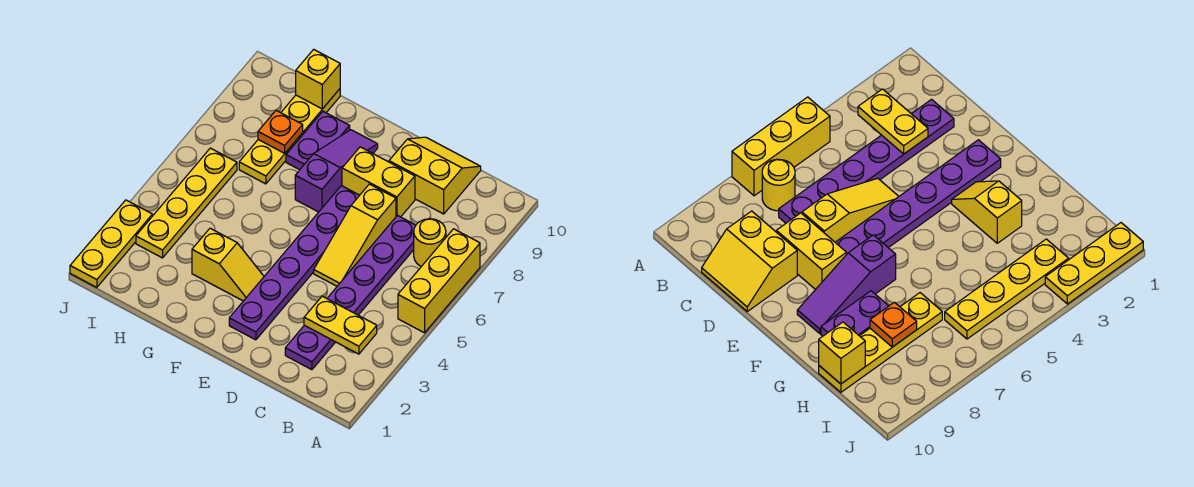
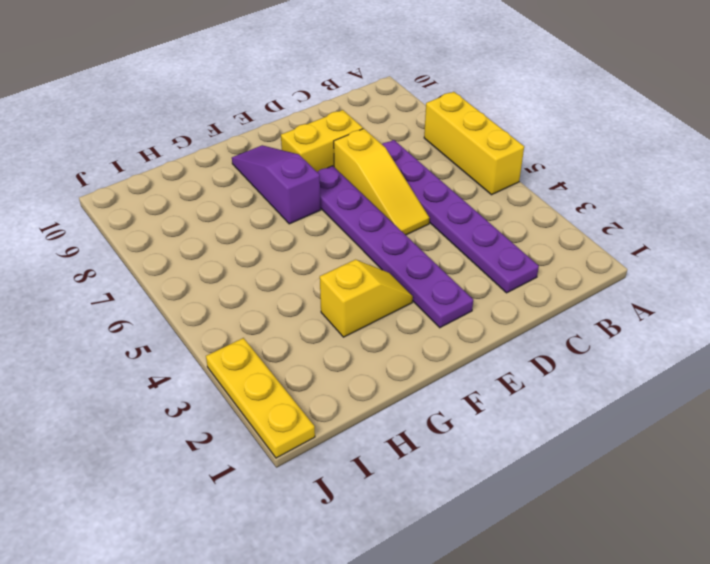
none -> yellow round brick B7 level 1
none -> yellow slope C9:D10 level 1 top 9
none -> purple plate G8:G9 level 1

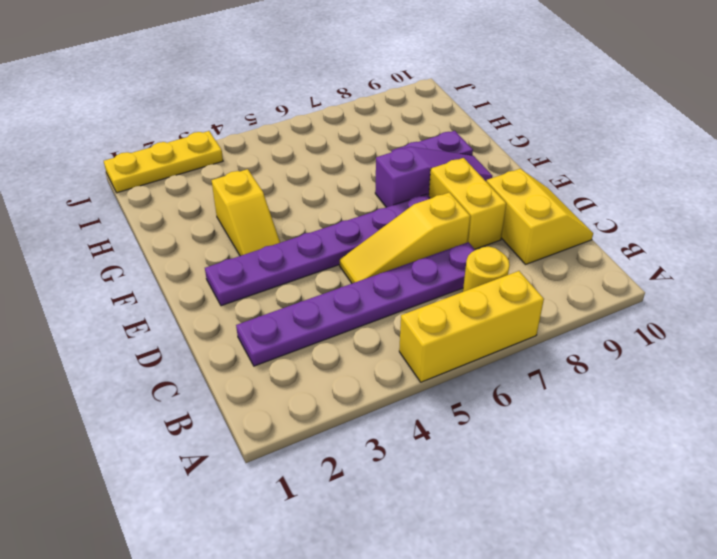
none -> yellow plate H7:H10 level 1
none -> yellow plate I3:I6 level 1
none -> yellow plate B3:C3 level 2

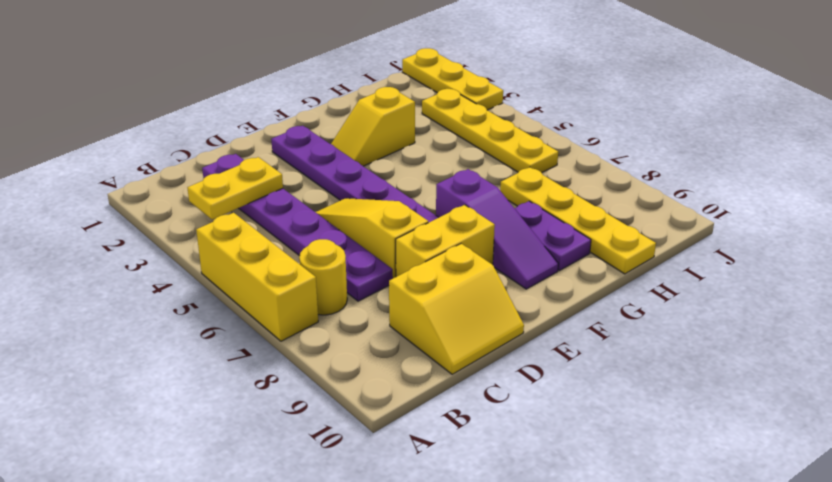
none -> orange plate H8 level 2
none -> yellow brick H10 level 2

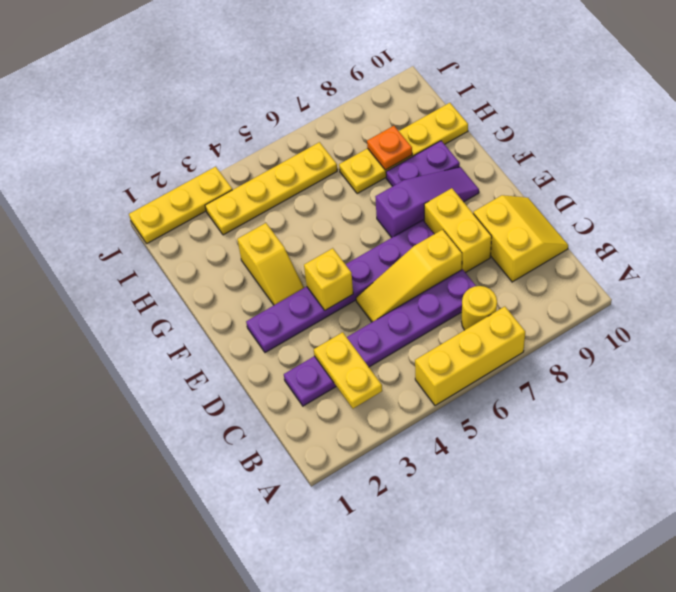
yellow brick E4 level 2 -> yellow brick H10 level 2

